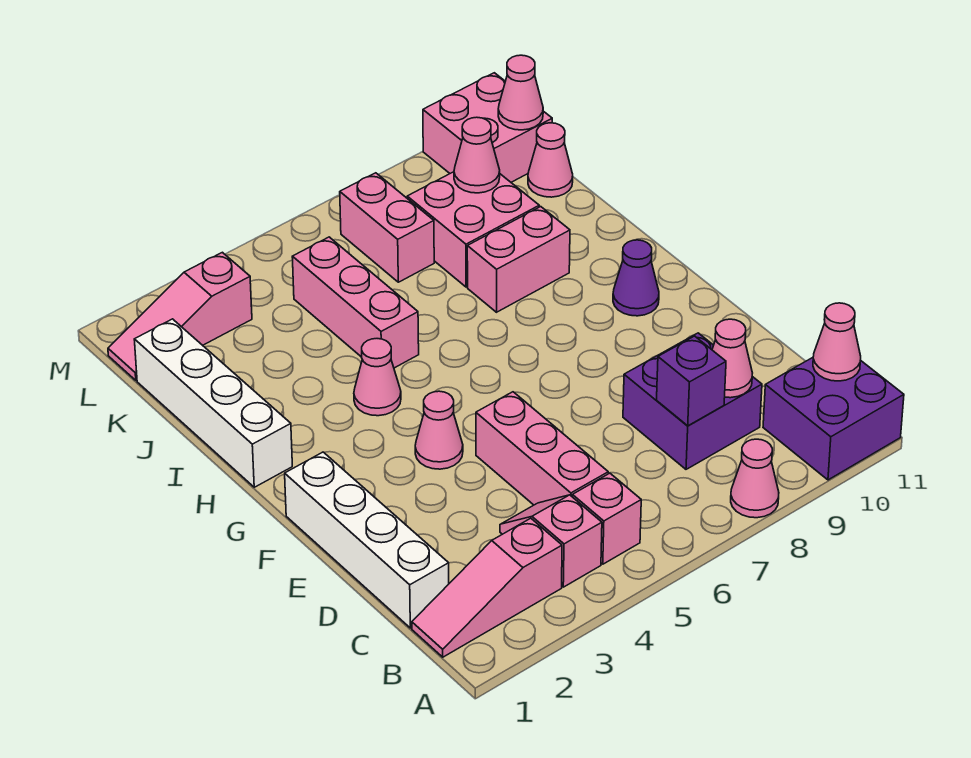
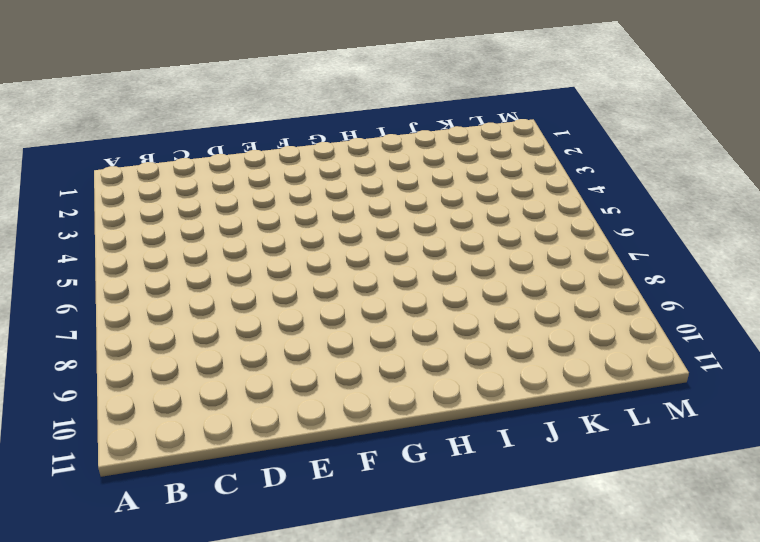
none -> pink cone A8 level 1
none -> purple brick A10:B11 level 1
none -> pink slope B1:B3 level 1 top 3

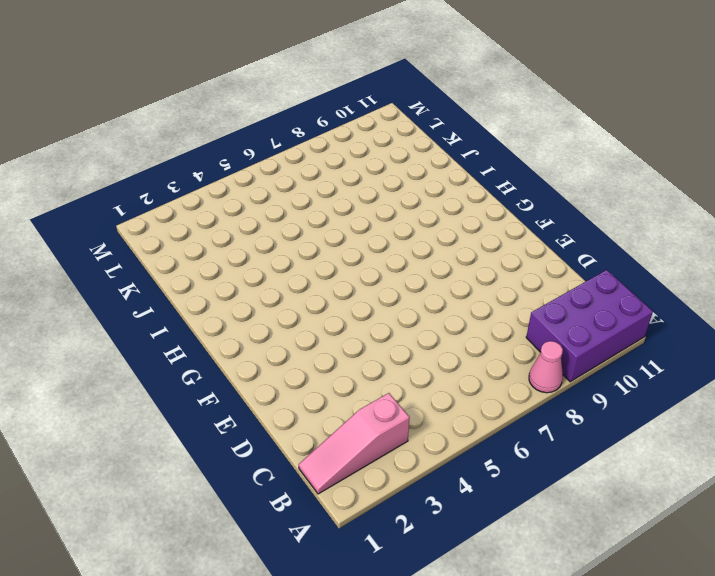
purple brick A9:B11 level 1 -> purple brick A10:B11 level 1
none -> pink slope B4:C4 level 1 top B
none -> pink brick B5 level 1
none -> white brick C1:F1 level 1

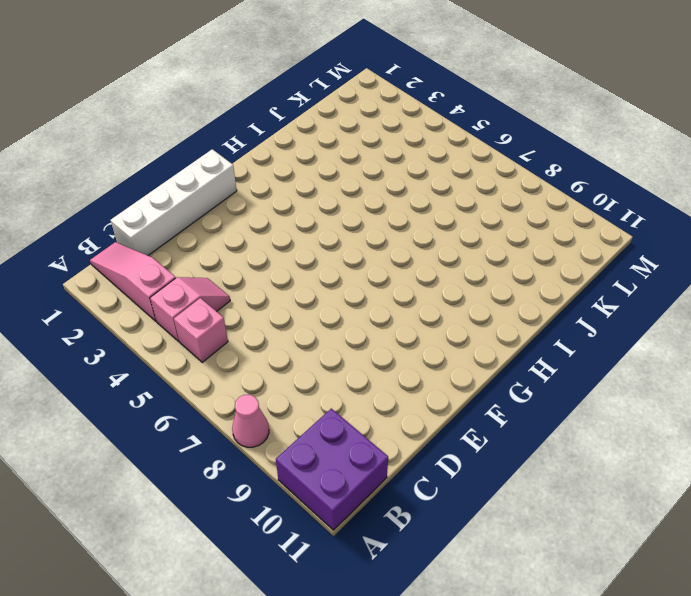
none -> pink brick C5:E5 level 1
none -> purple brick C8:D9 level 1
none -> pink cone F4 level 1

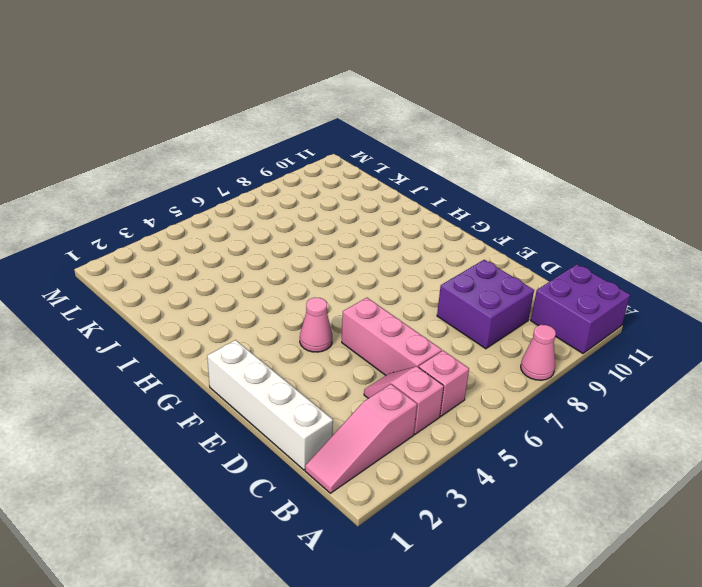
none -> purple cone G10 level 1
none -> white brick H1:K1 level 1
none -> pink cone H4 level 1

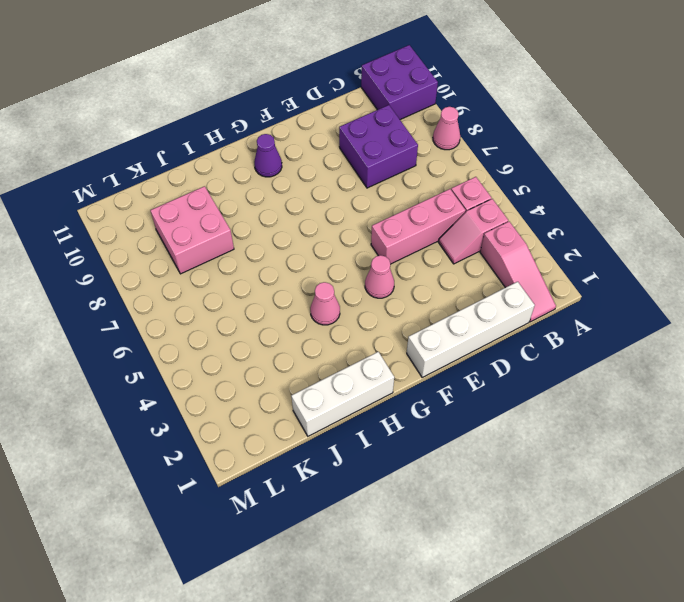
white brick H1:J1 level 1 -> white brick H1:K1 level 1
none -> pink brick I5:K5 level 1
none -> pink brick I8:I9 level 1
none -> pink brick K7:L7 level 1

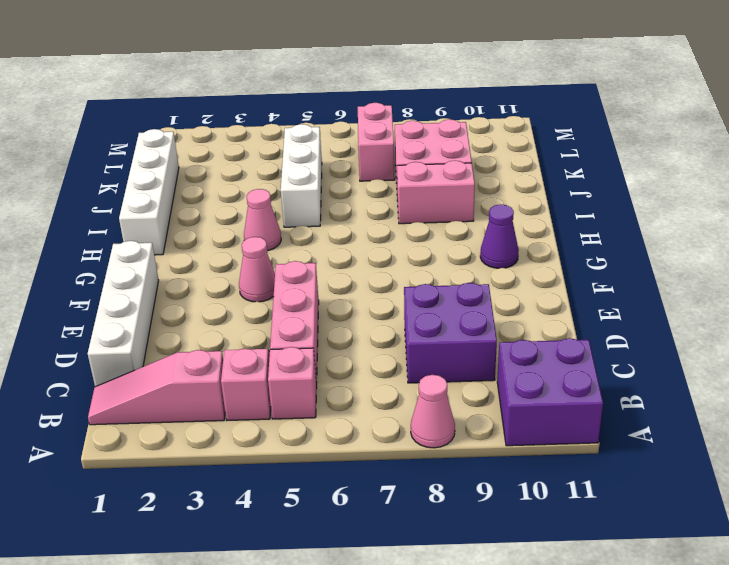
white brick I5:K5 level 1 -> pink brick I5:K5 level 1
none -> pink cone K11 level 1
none -> pink slope L1:L3 level 1 top 3
none -> pink brick L10:M11 level 1

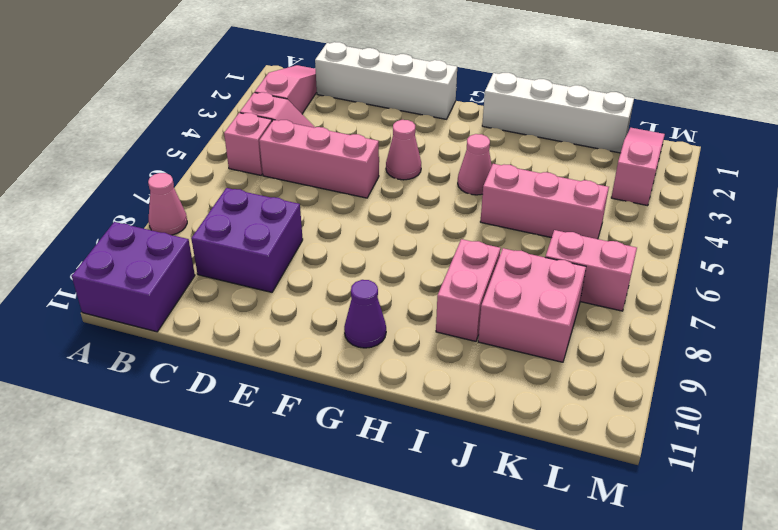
none -> pink cone K11 level 1
none -> pink brick L10:M11 level 1
none -> pink cone B11 level 2

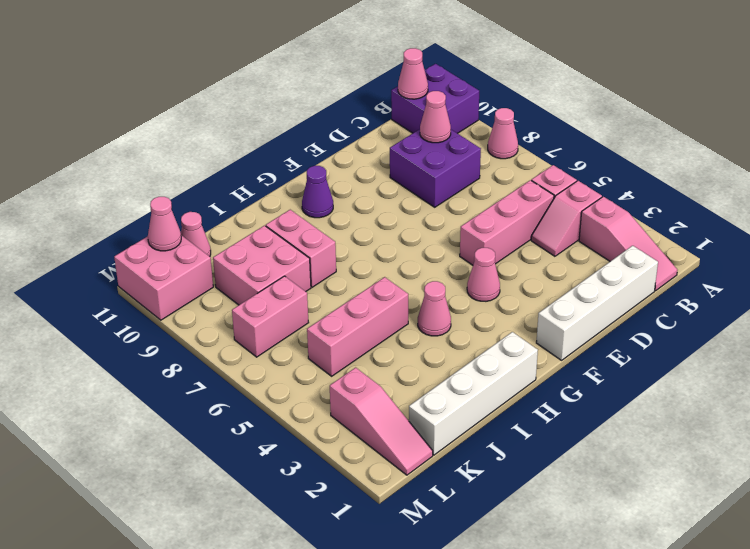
none -> purple brick C8 level 2
none -> pink cone K9 level 2

